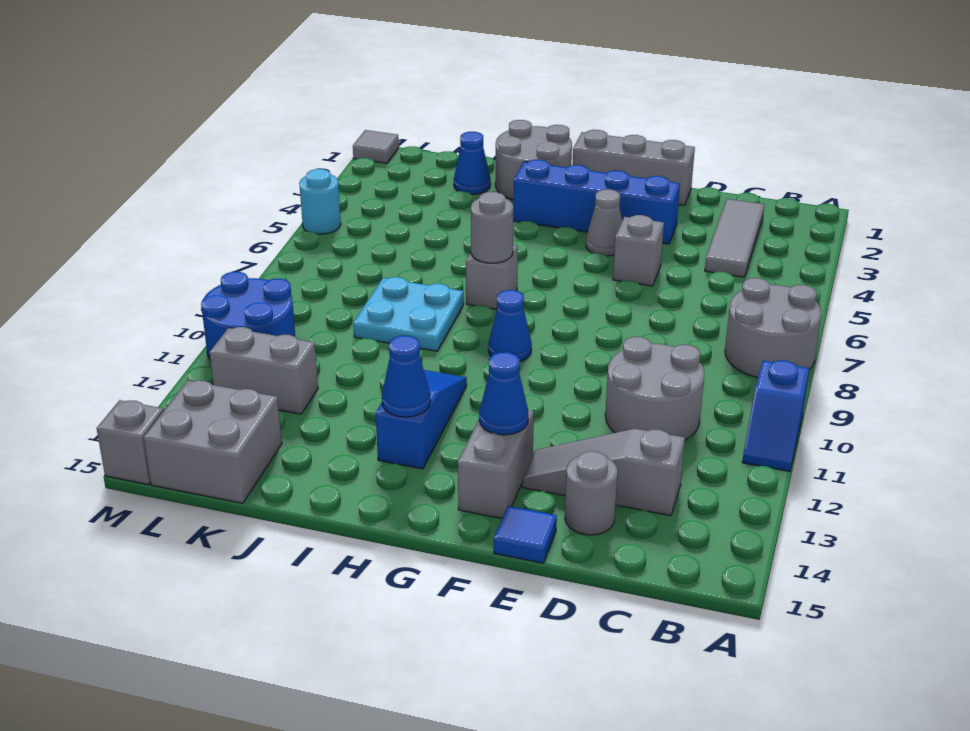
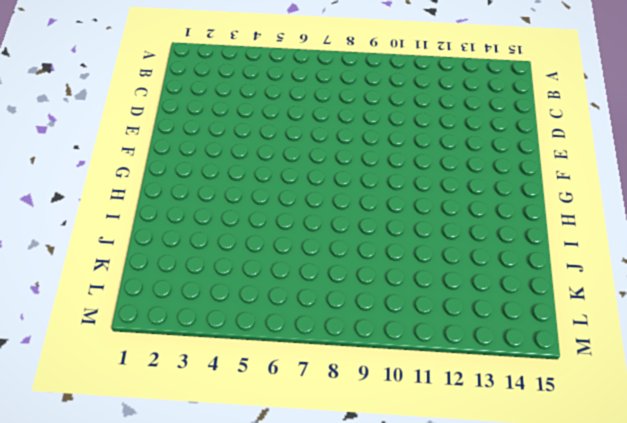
none -> grey round brick A7:B8 level 1
none -> blue slope A10:A11 level 1 top 10
none -> grey tile C2:C4 level 1

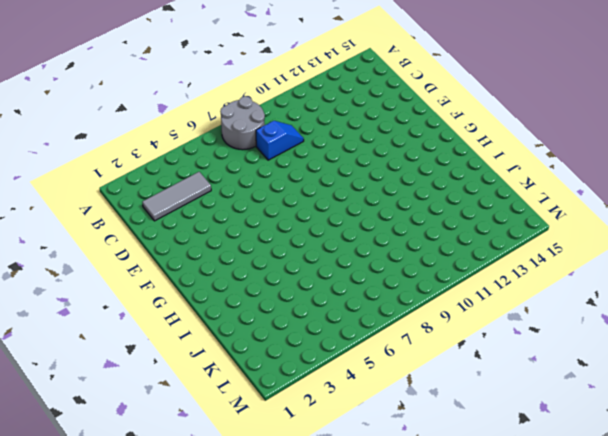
blue slope C8:C9 level 1 top 8 -> blue slope A10:A11 level 1 top 10
none -> grey round brick C10:D11 level 1
none -> grey slope C13:E13 level 1 top C
none -> grey round brick D14 level 1

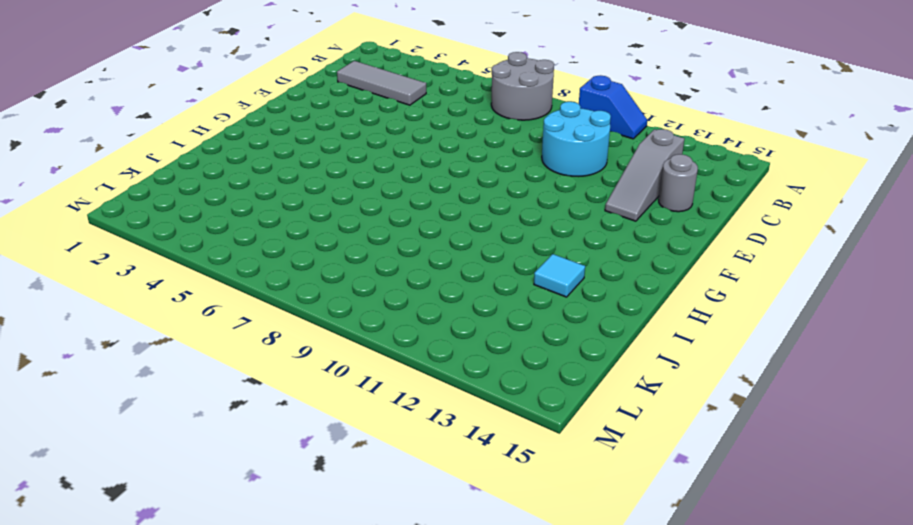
cyan round brick C10:D11 level 1 -> grey round brick C10:D11 level 1
cyan tile I13 level 1 -> none
none -> grey brick E1:G1 level 1
none -> blue brick E3:H3 level 1
none -> grey brick E5 level 1

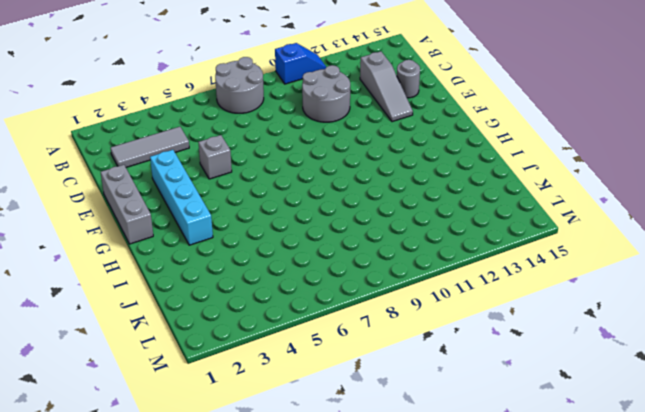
cyan brick E3:H3 level 1 -> blue brick E3:H3 level 1
none -> blue tile E15 level 1
none -> grey cone F4 level 1
none -> grey brick F13:F14 level 1

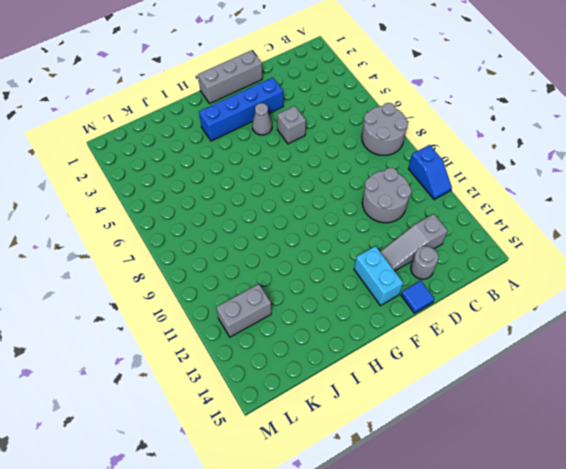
cyan brick F13:F14 level 1 -> grey brick F13:F14 level 1
none -> grey tile C2:C4 level 1
none -> blue cone G9 level 1
none -> grey round brick H1:I2 level 1

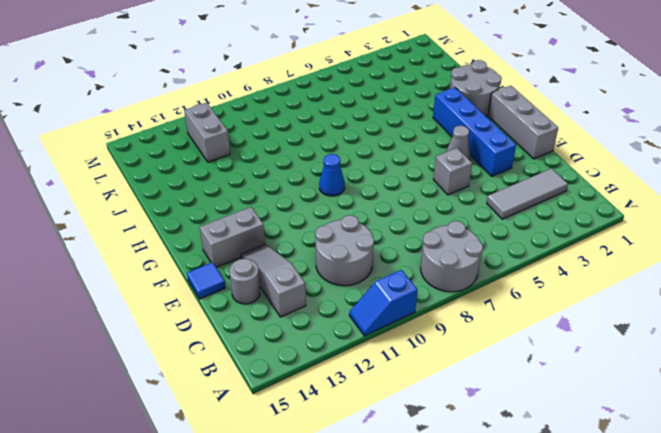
none -> grey brick H7 level 1
none -> blue slope H11:H13 level 1 top 13
none -> cyan plate I8:J9 level 1

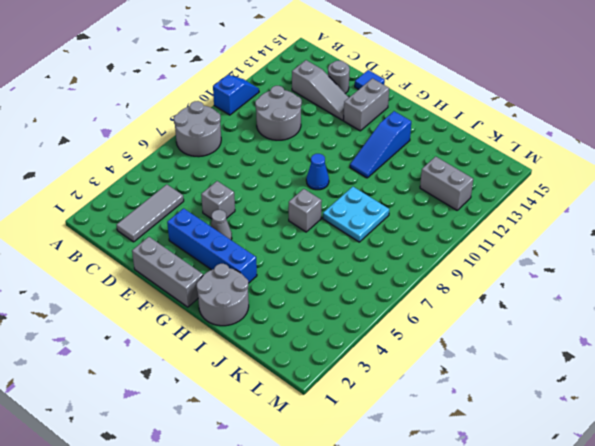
none -> blue cone J2 level 1
none -> grey brick K14:L15 level 1
none -> blue round brick L10:M11 level 1

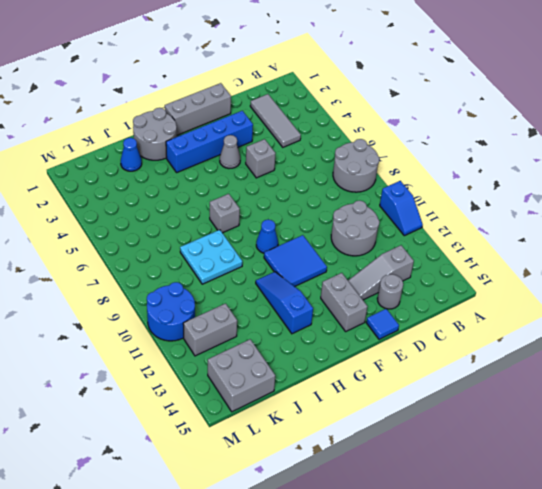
blue tile F10:G11 level 1 -> none
none -> grey tile M1 level 1
none -> cyan round brick M5 level 1
none -> grey brick M15 level 1

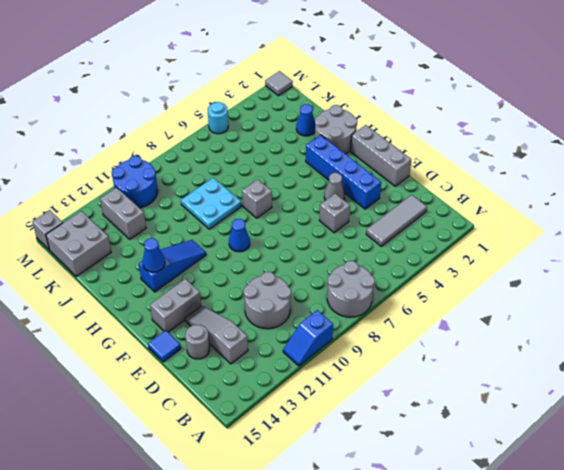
none -> blue cone F13 level 2
none -> grey round brick H7 level 2

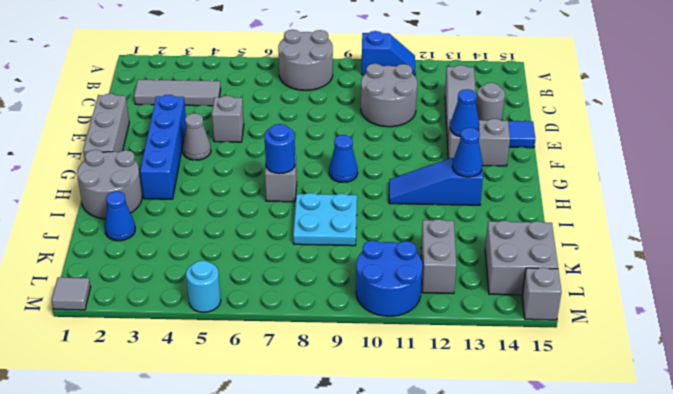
blue round brick H7 level 2 -> grey round brick H7 level 2

